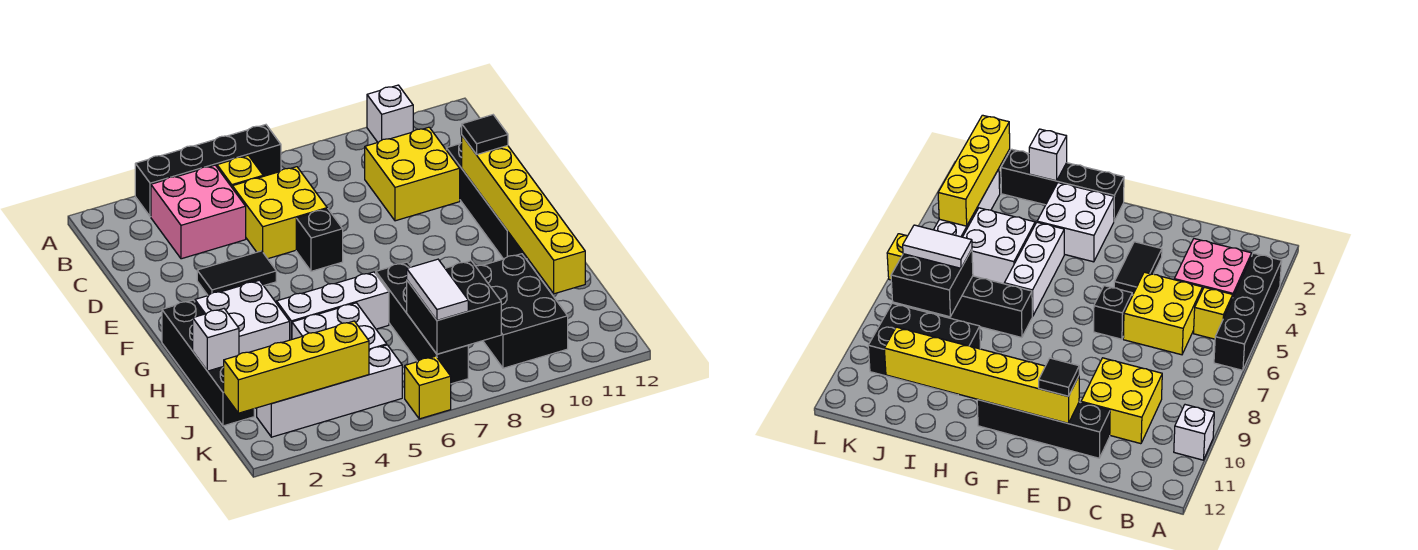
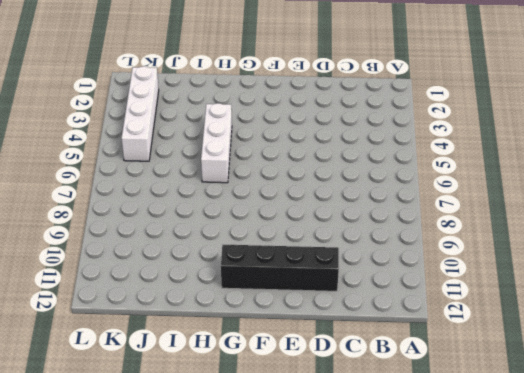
none -> black brick A3:A6 level 1
none -> white brick A10 level 1
none -> pink brick B3:C4 level 1

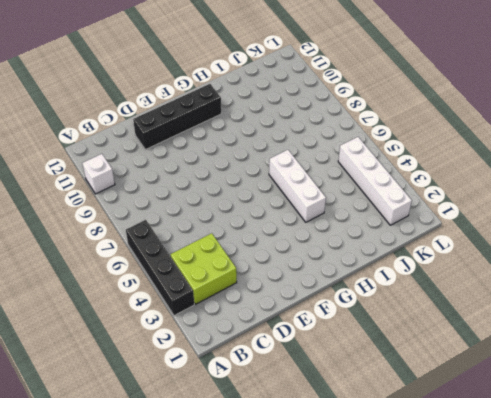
lime brick B3:C4 level 1 -> pink brick B3:C4 level 1
none -> yellow brick B5 level 1
none -> yellow brick C5:D6 level 1
none -> yellow brick C9:D10 level 1

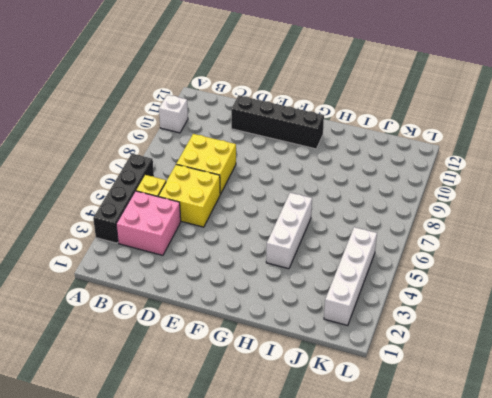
yellow brick C7:D8 level 1 -> yellow brick C9:D10 level 1
none -> black tile E3:E4 level 1
none -> black brick E6 level 1
none -> black brick G1:J1 level 1

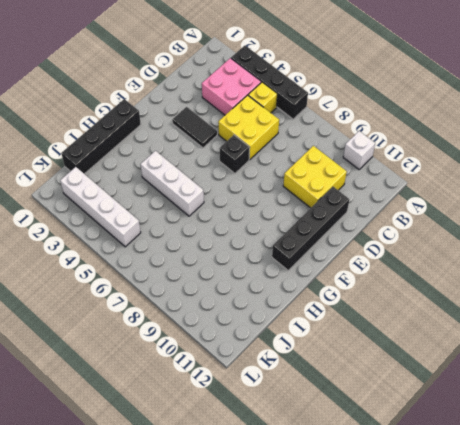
none -> white brick G2:H3 level 1
none -> black brick H7:K7 level 1
none -> white brick I4:J5 level 1

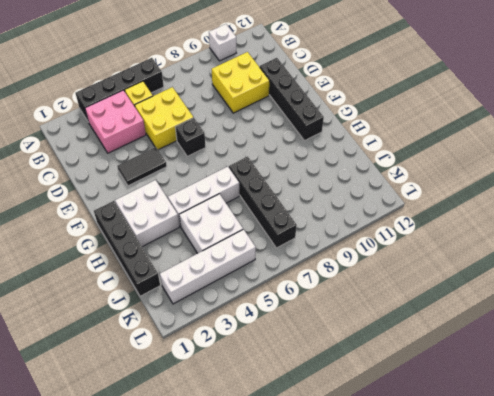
none -> black brick I9:K10 level 1
none -> yellow brick L6 level 1
none -> yellow brick E11:J11 level 2

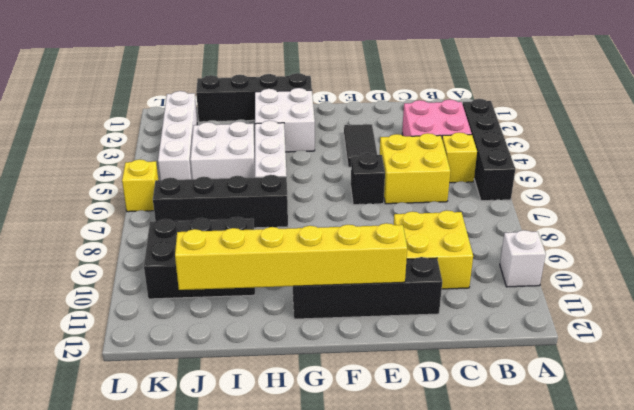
none -> white brick I1 level 2
none -> black brick J7:K8 level 2
none -> yellow brick K1:K4 level 2

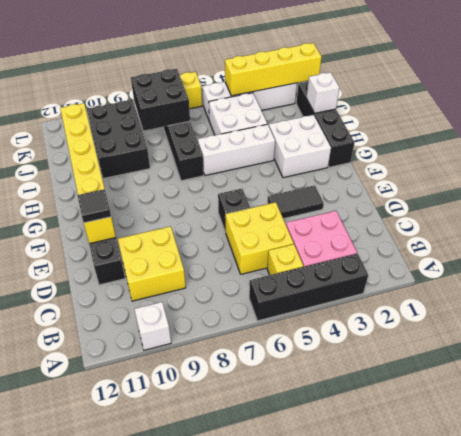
none -> white tile J7:K7 level 3

